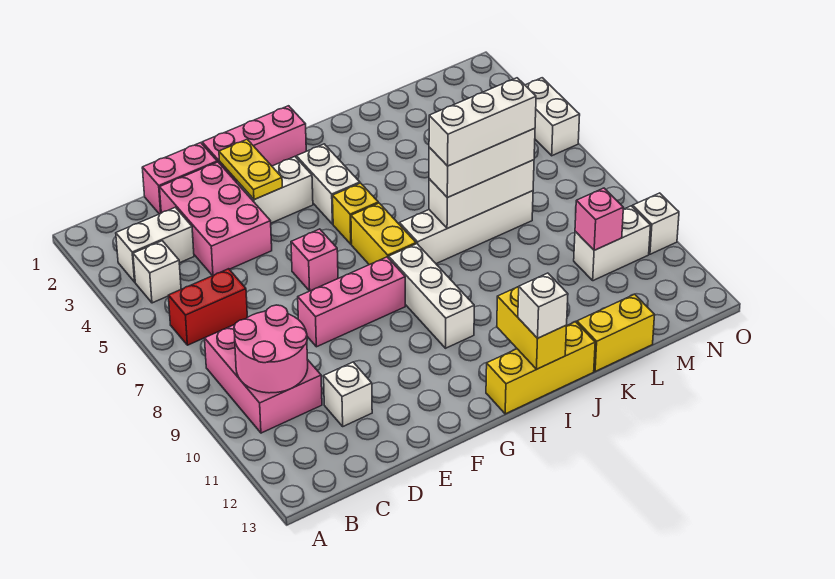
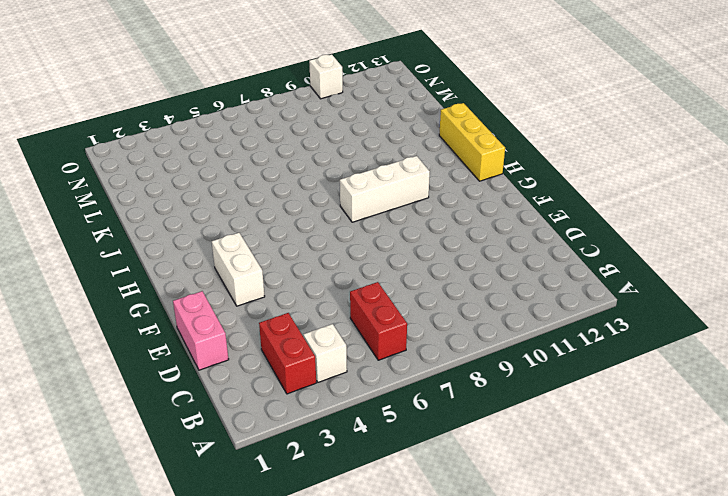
red brick B3:C3 level 1 -> white brick B3:C3 level 1
none -> pink brick B8:C10 level 1
none -> pink brick D2:E4 level 1
none -> white brick D11 level 1

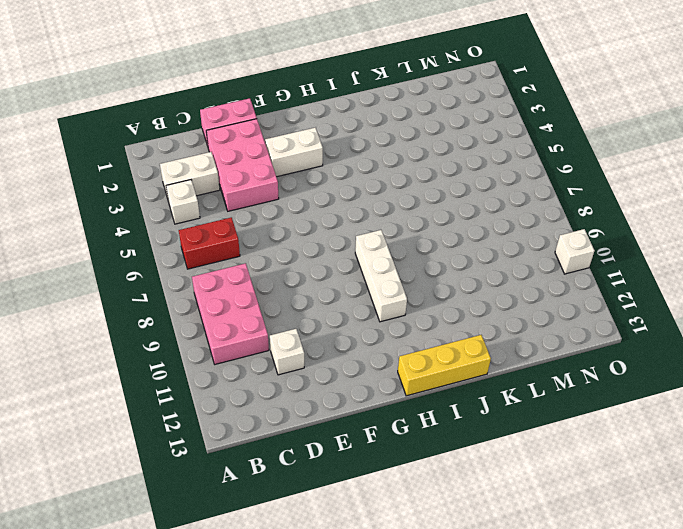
none -> pink brick E8:G8 level 1
none -> pink brick F1:H1 level 1
none -> pink brick F6 level 1

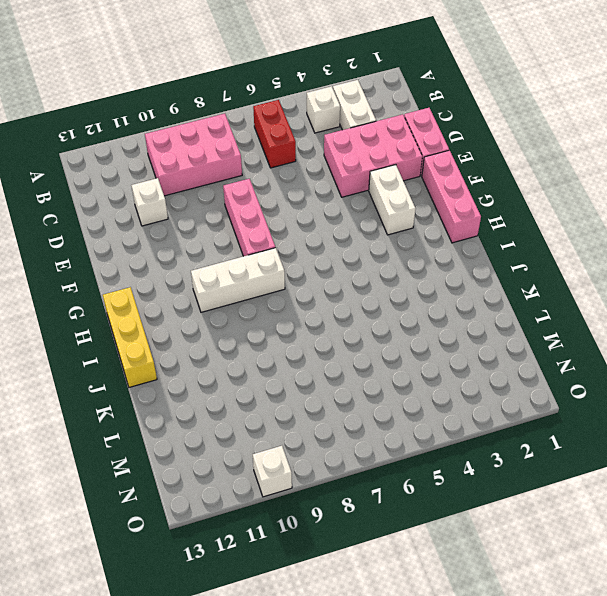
none -> pink brick F6 level 1
none -> white brick H3:H4 level 1
none -> yellow brick H5 level 1

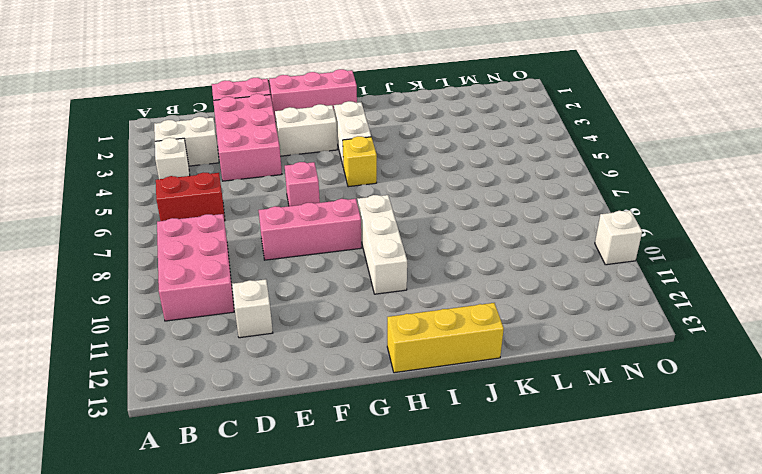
none -> yellow brick H6:H7 level 1
none -> white brick I7:L7 level 1
none -> yellow brick K13:L13 level 1

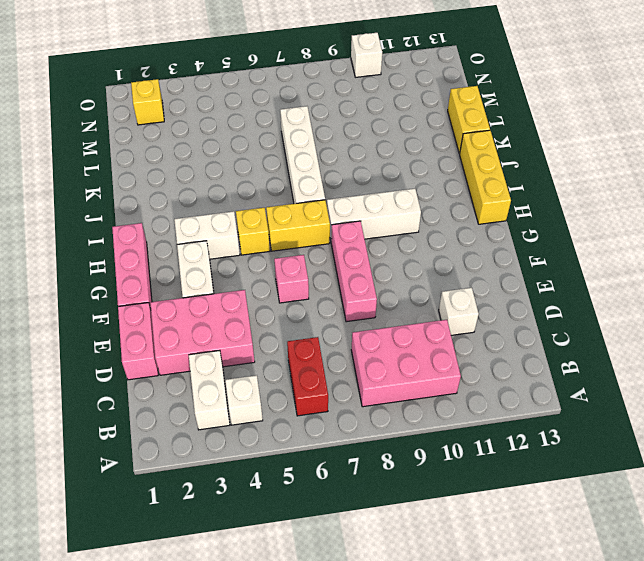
yellow brick N2 level 1 -> none
none -> white brick M10:N10 level 1
none -> white brick O4:O5 level 1
none -> pink round brick B9:C10 level 2

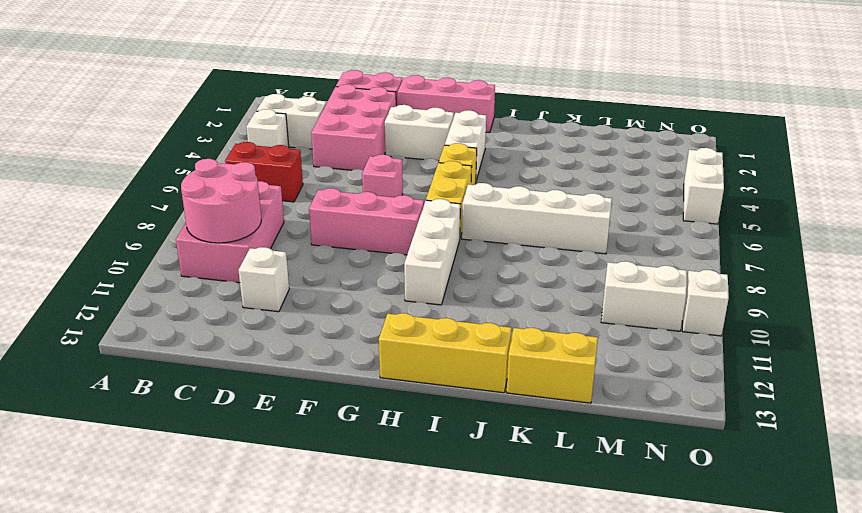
none -> yellow plate F2:F3 level 2
none -> yellow brick I12:I13 level 2
none -> white brick J7:L7 level 2

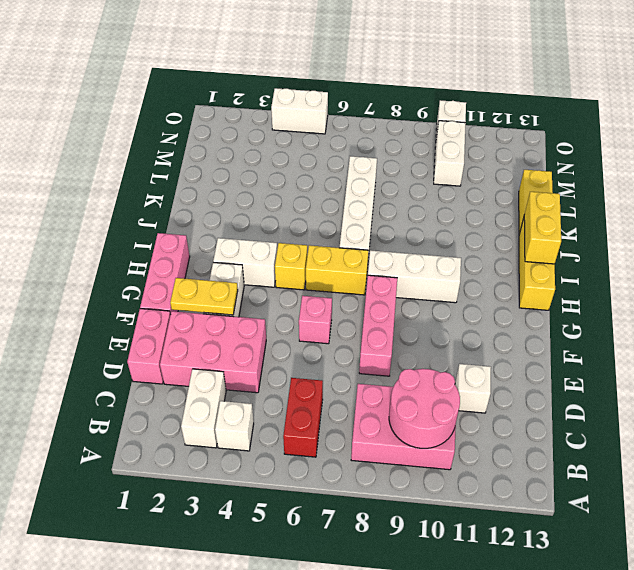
yellow brick I13:J13 level 2 -> yellow brick I12:I13 level 2
none -> white brick J7:L7 level 2
none -> pink brick M10 level 2
none -> white brick I13 level 3

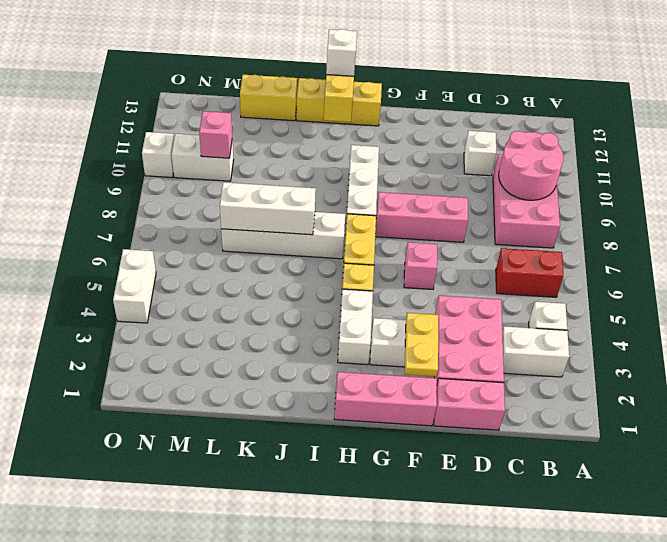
none -> white brick J7:L7 level 3
none -> white brick J7:L7 level 4

